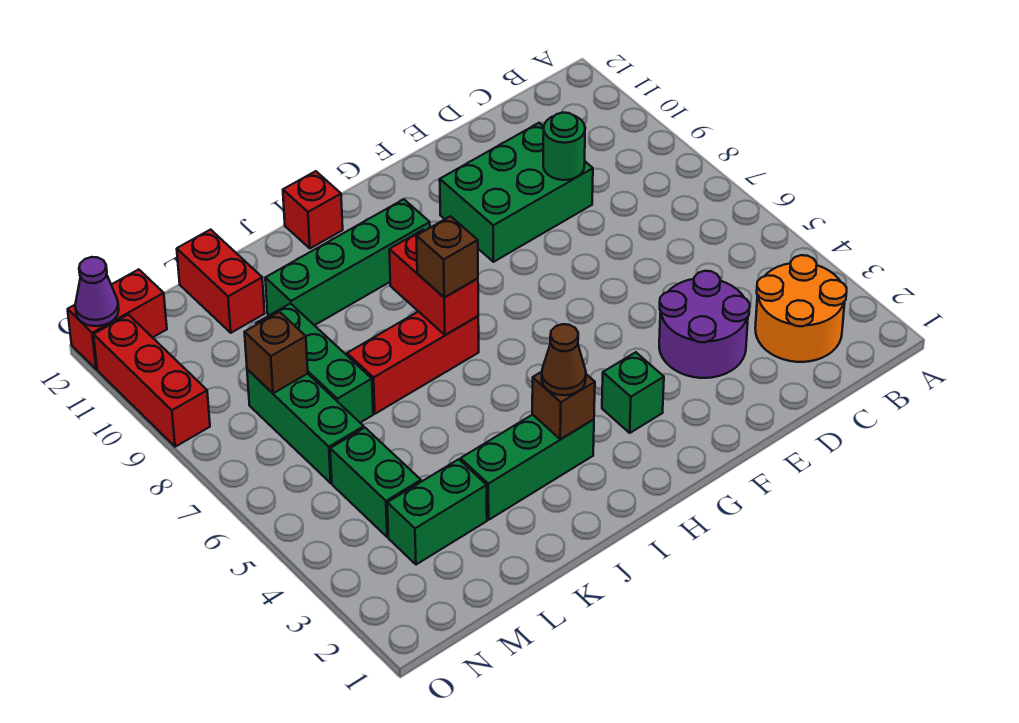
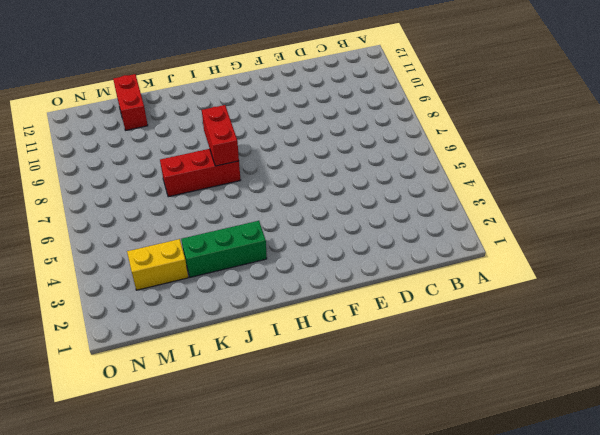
yellow brick L3:M3 level 1 -> green brick L3:M3 level 1
none -> orange round brick B2:C3 level 1
none -> purple round brick D3:E4 level 1
none -> green brick D9:F10 level 1

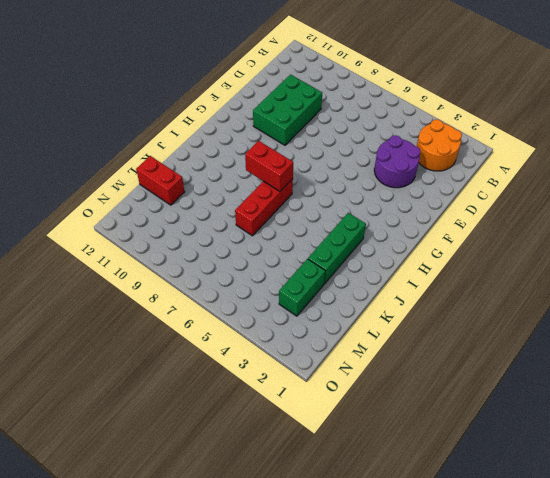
none -> green brick G3 level 1
none -> green brick H10:K10 level 1
none -> red brick I12 level 1

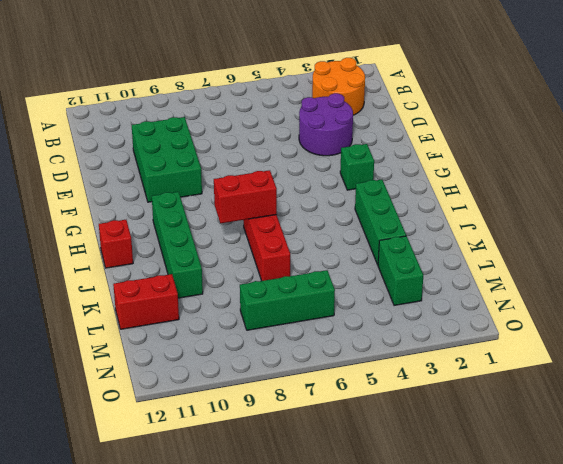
none -> green brick L7:L9 level 1
none -> green brick M4:M5 level 1
none -> red brick N12:O12 level 1

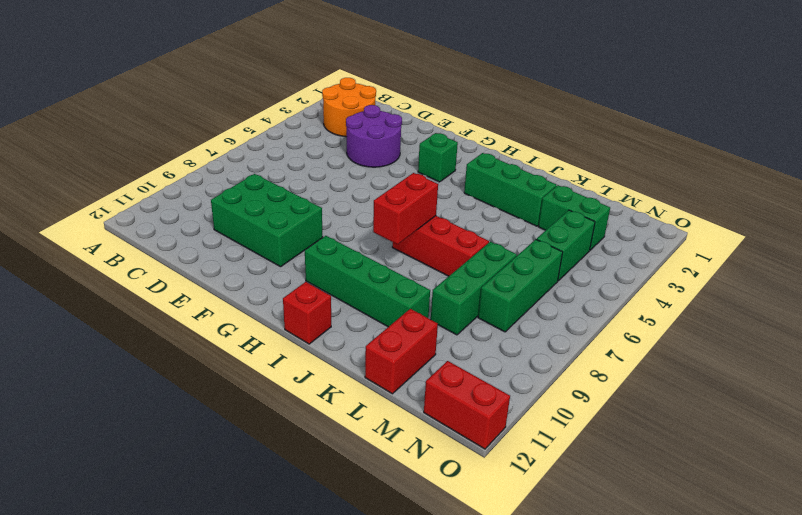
none -> red brick O9:O11 level 1
none -> green round brick D9 level 2
none -> brown brick I3 level 2

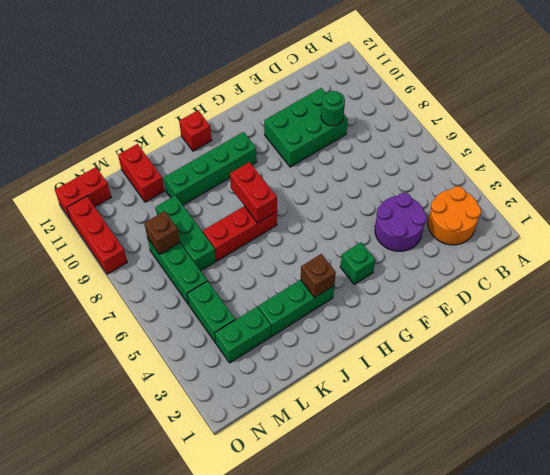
none -> purple cone O12 level 2
none -> brown cone I3 level 3
none -> brown brick I7 level 3

